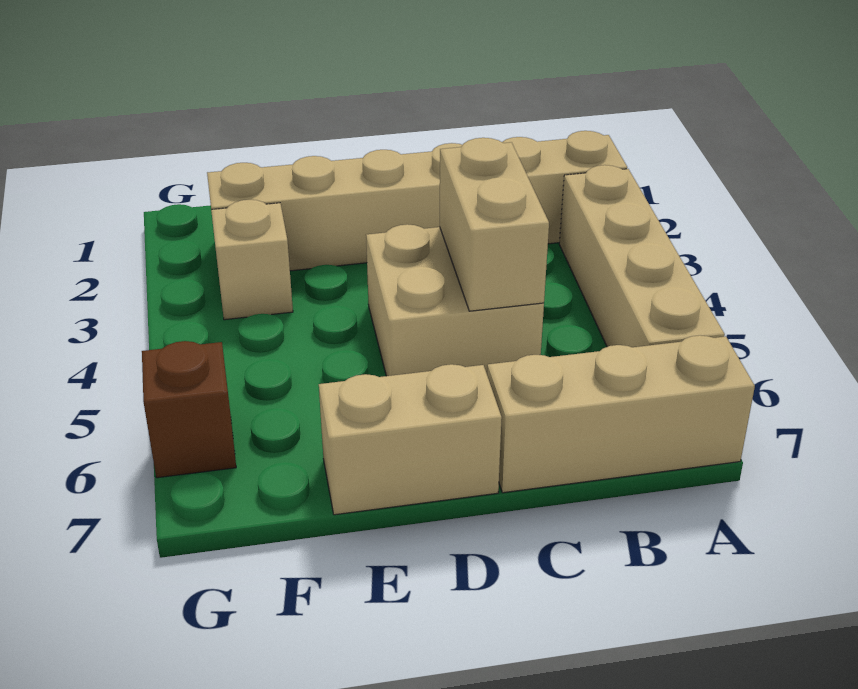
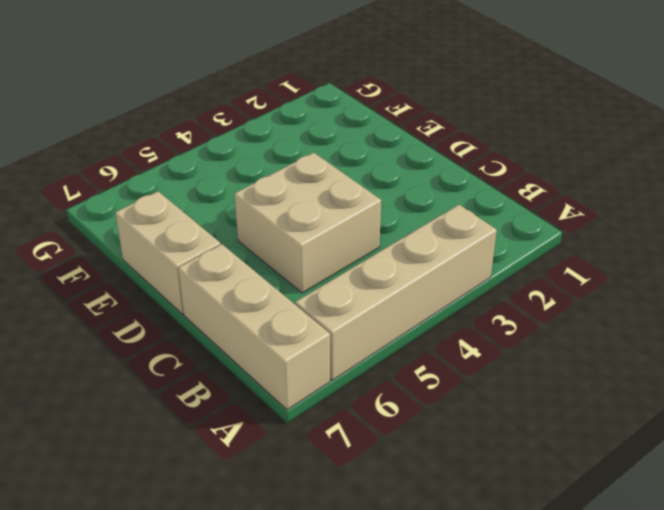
none -> tan brick A2:F2 level 1
none -> tan brick F3 level 1

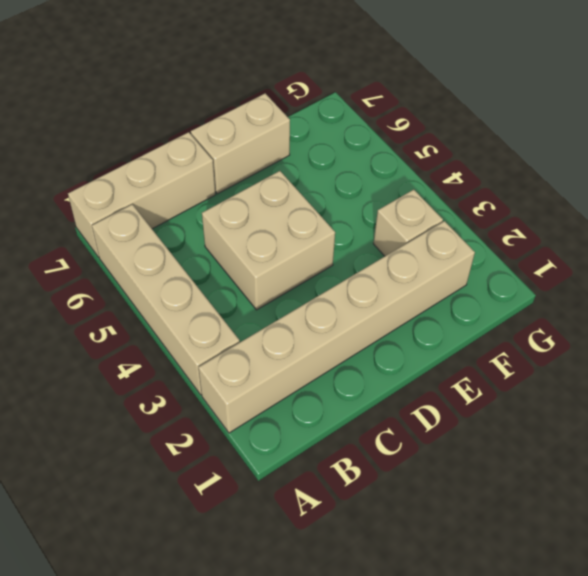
none -> brown brick G6 level 1
none -> tan brick C4:C5 level 2

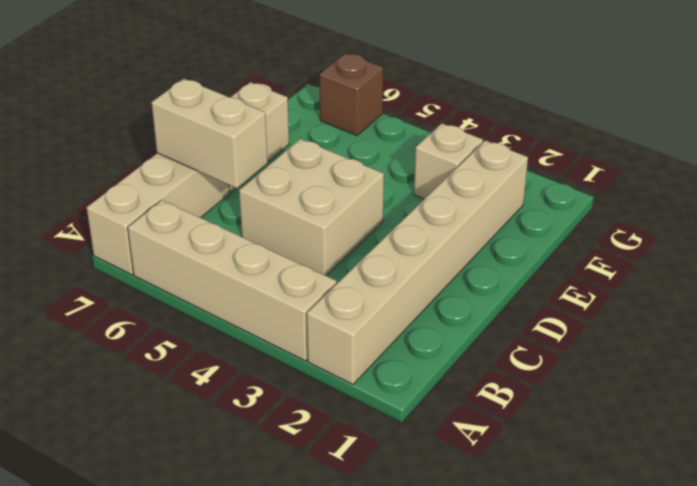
tan brick C6:C7 level 2 -> tan brick C4:C5 level 2

